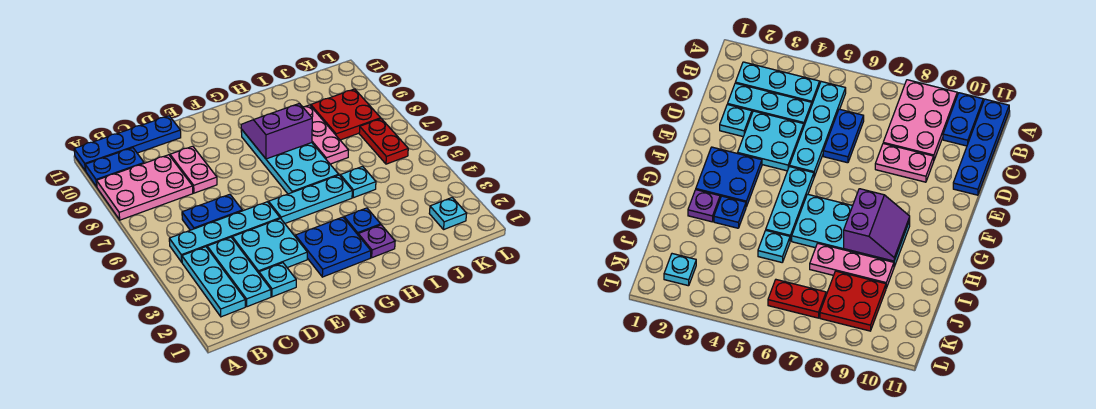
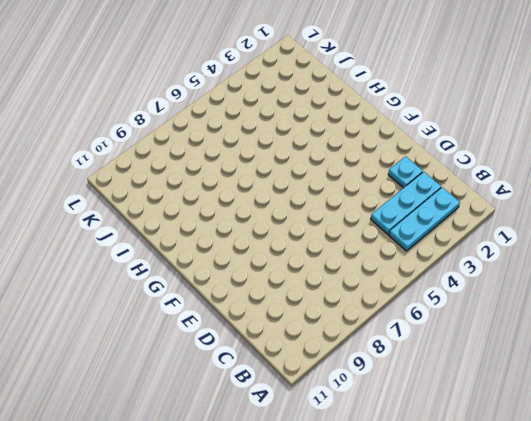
none -> pink plate A8:C9 level 1
none -> blue plate A10:B10 level 1
none -> blue plate A11:D11 level 1

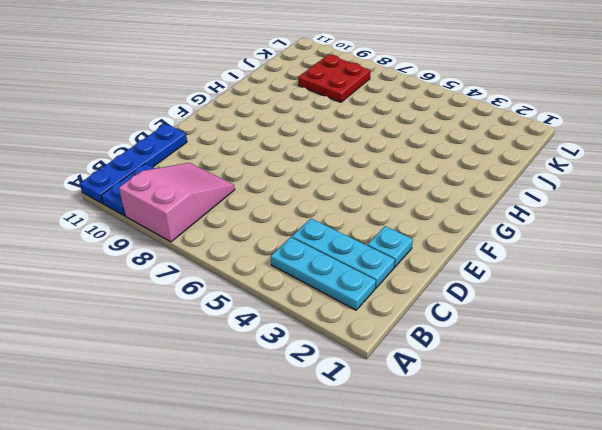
pink slope A8:C9 level 1 top A -> pink plate A8:C9 level 1
none -> cyan plate B5:E5 level 1
none -> blue plate C6:D6 level 1
none -> cyan plate D3:E4 level 1

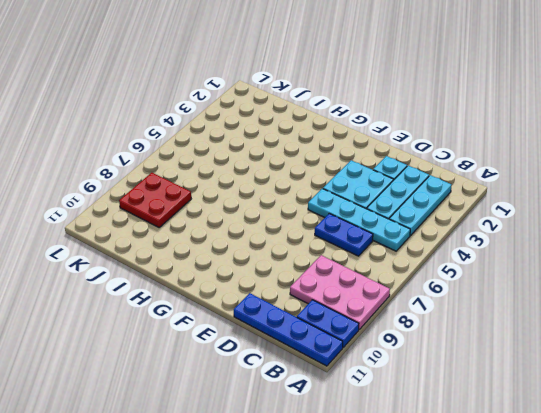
none -> pink plate D8:D9 level 1
none -> blue plate F2:G3 level 1
none -> cyan plate F5:H5 level 1

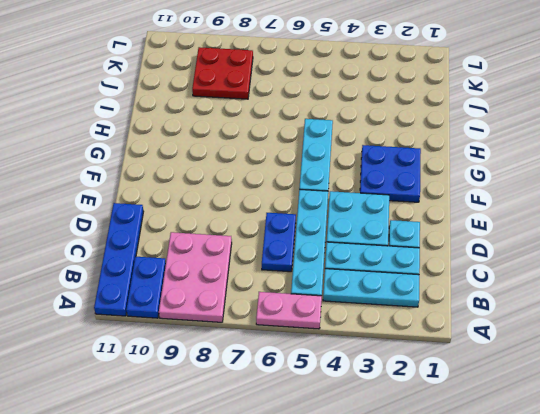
pink plate A5:A6 level 1 -> pink plate D8:D9 level 1
none -> cyan plate G6:H9 level 1
none -> purple plate H2 level 1
none -> blue plate H3 level 1

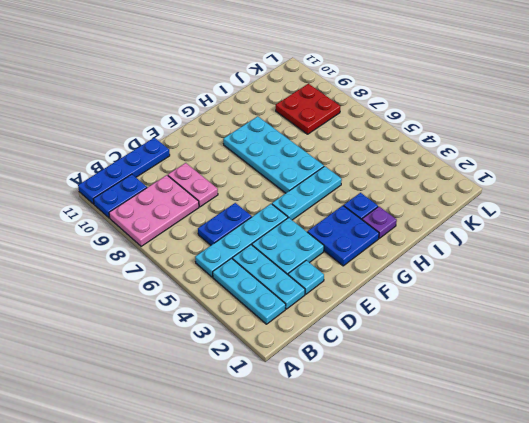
none -> cyan plate I5 level 1
none -> pink plate I7:I9 level 1
none -> cyan plate K2 level 1

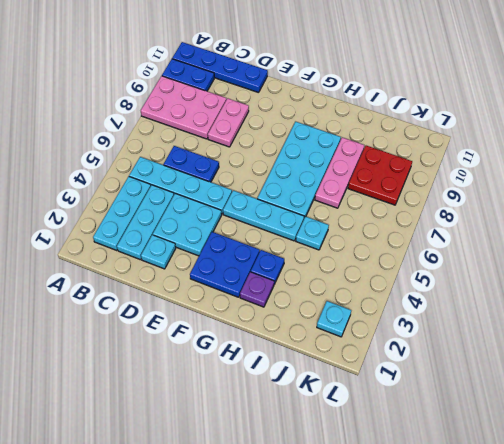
none -> red plate K6:K7 level 1
none -> purple slope G8:H9 level 2 top 8

